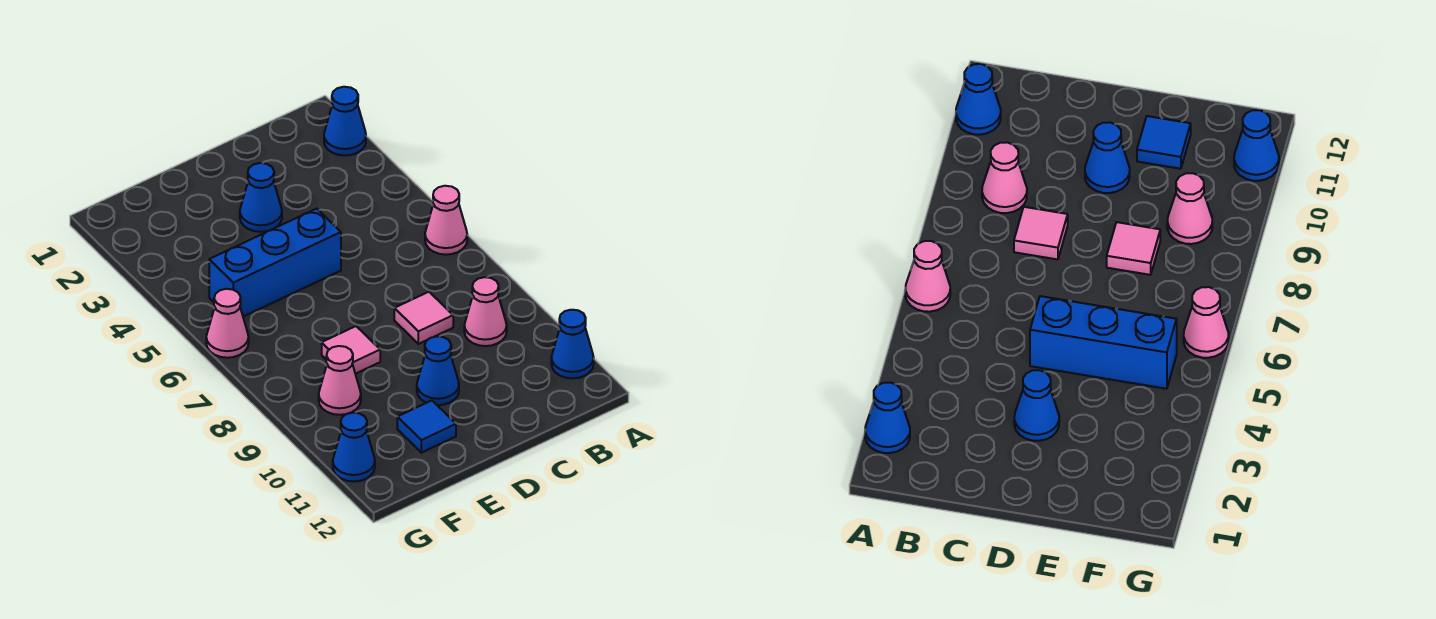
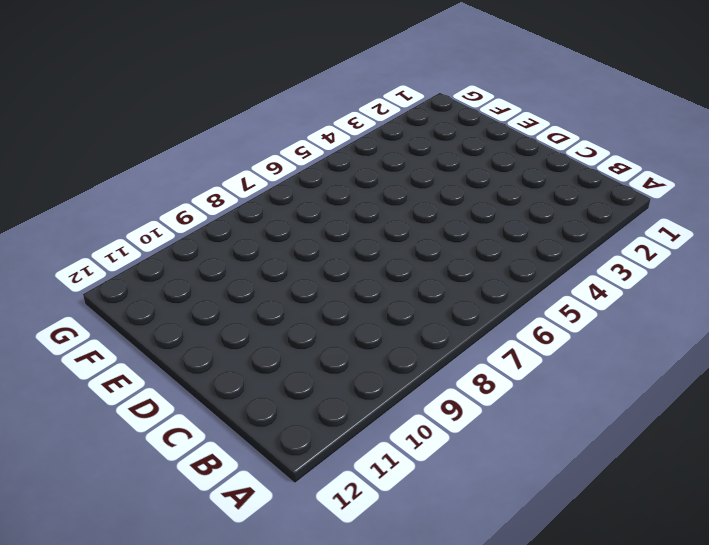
none -> blue cone A2 level 1
none -> pink cone A6 level 1
none -> blue cone A11 level 1

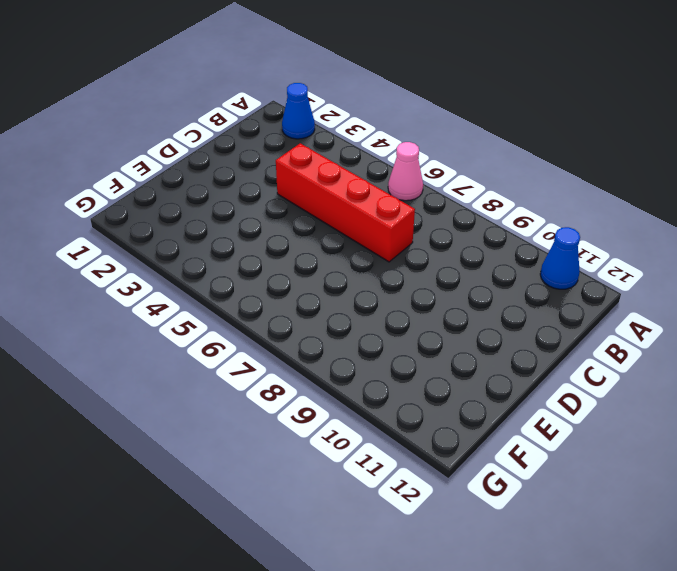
red brick C4:C7 level 1 -> none
none -> pink cone B9 level 1
none -> pink tile C8 level 1
none -> blue cone D3 level 1

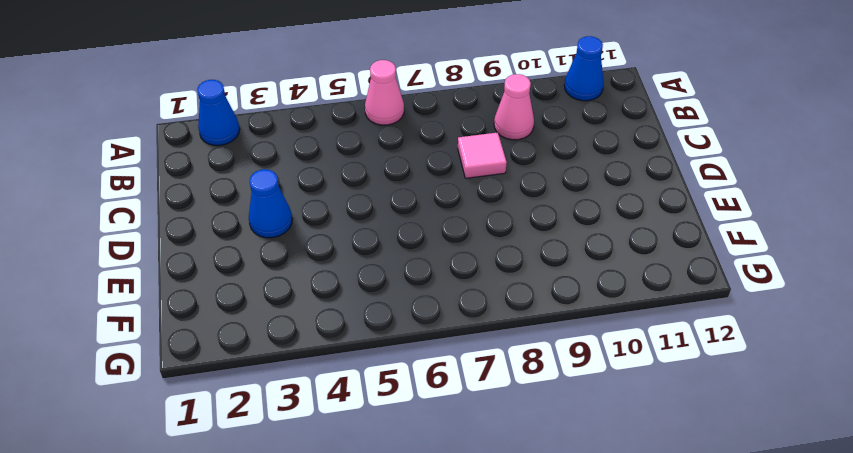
none -> blue brick D5:F5 level 1
none -> blue cone D10 level 1
none -> pink tile E8 level 1

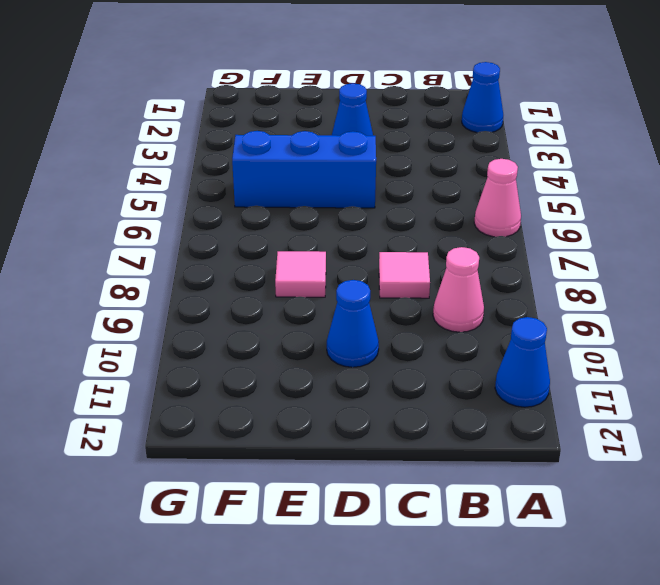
none -> blue tile E11 level 1
none -> pink cone F9 level 1
none -> pink cone G6 level 1

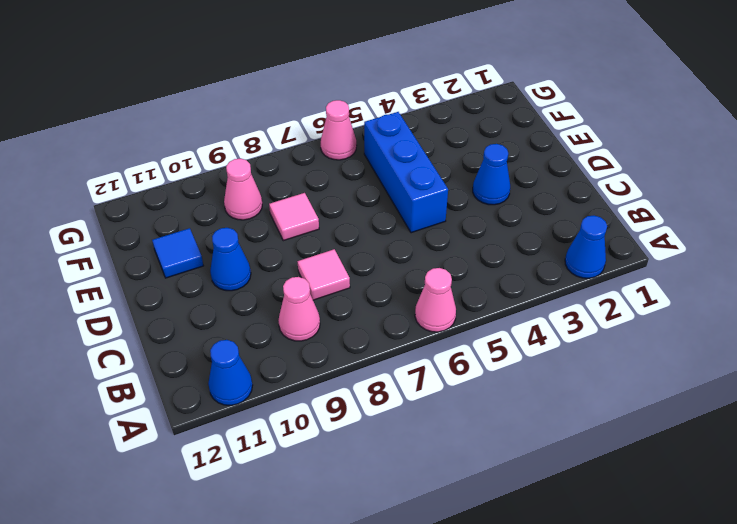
none -> blue cone G11 level 1

